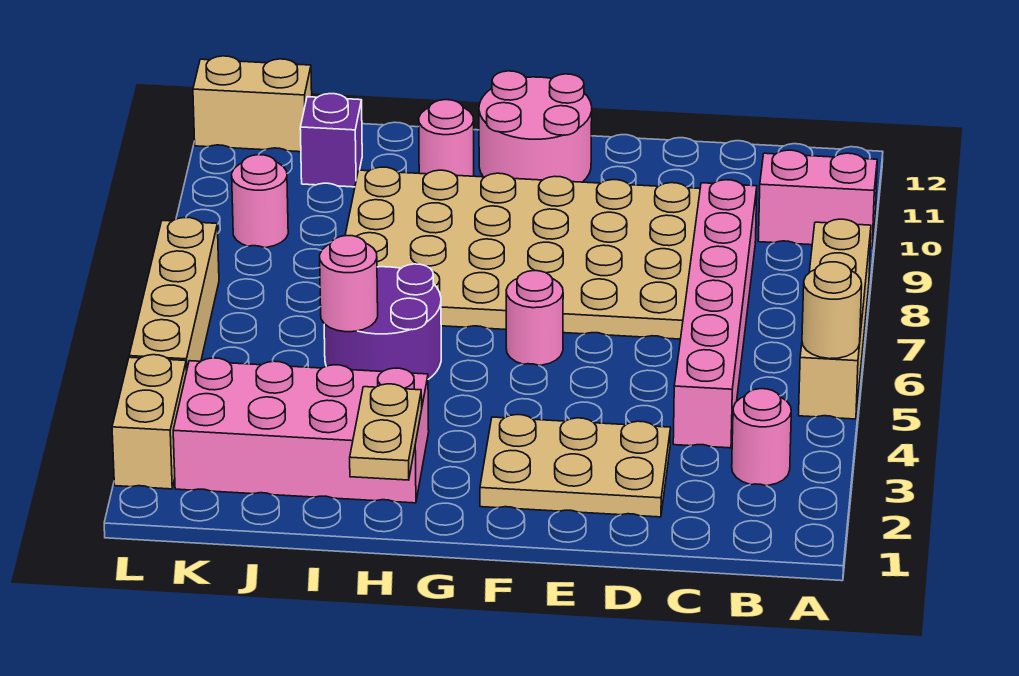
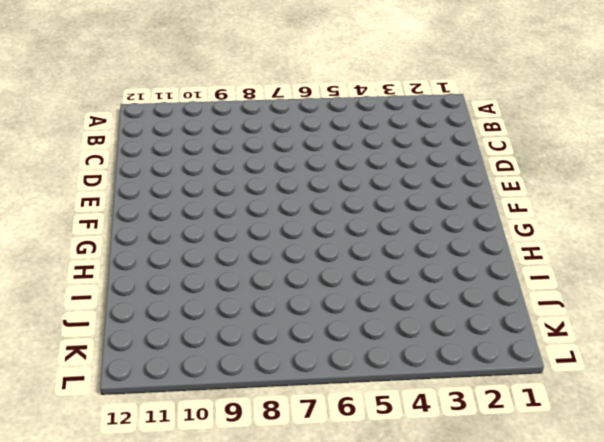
none -> tan brick A5:A8 level 1
none -> pink brick A10:B10 level 1
none -> pink round brick B3 level 1

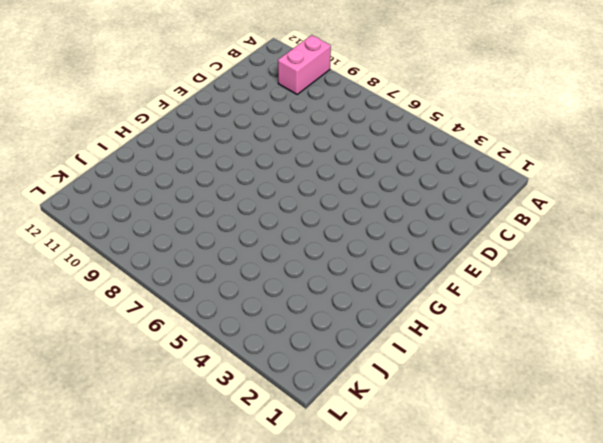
none -> tan brick A5:A8 level 1
none -> pink round brick B3 level 1
none -> pink brick C4:C9 level 1

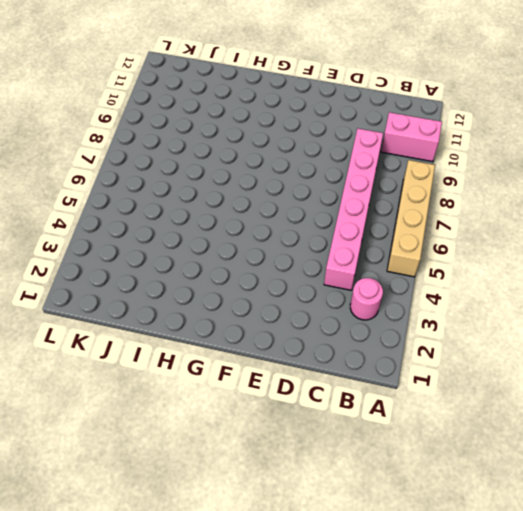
none -> tan plate D2:F3 level 1
none -> tan plate D7:I10 level 1
none -> pink round brick F6 level 1

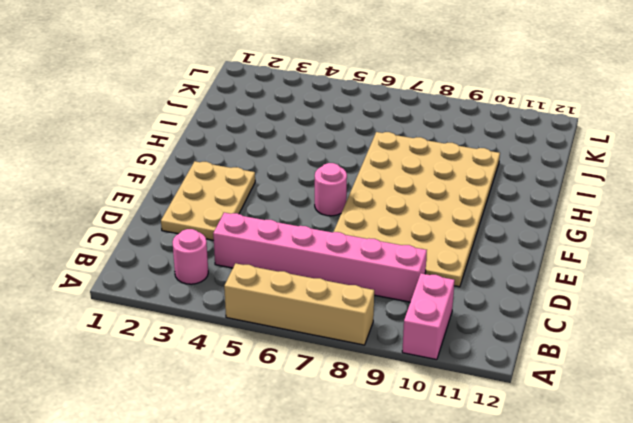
none -> pink round brick F11:G12 level 1
none -> pink brick H2:K3 level 1
none -> purple round brick H5:I6 level 1

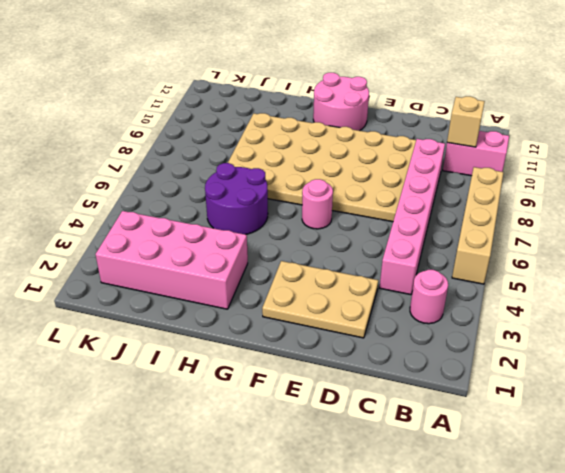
tan brick B10 level 2 -> none
none -> pink round brick H11 level 1
none -> purple brick J11 level 1
none -> pink round brick K9 level 1

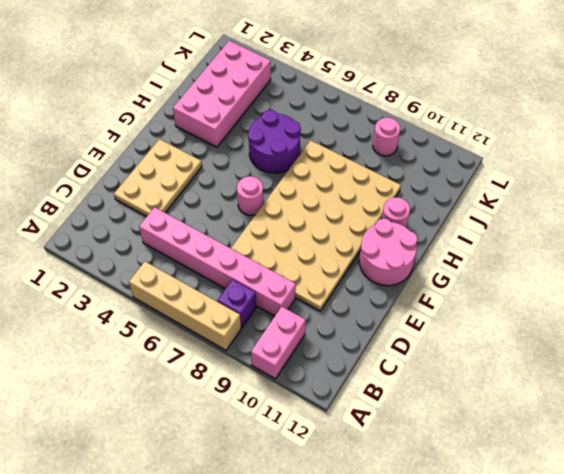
purple brick B8 level 1 -> purple brick J11 level 1
none -> pink round brick B3 level 1
none -> tan brick K12:L12 level 1
none -> tan brick L2:L3 level 1

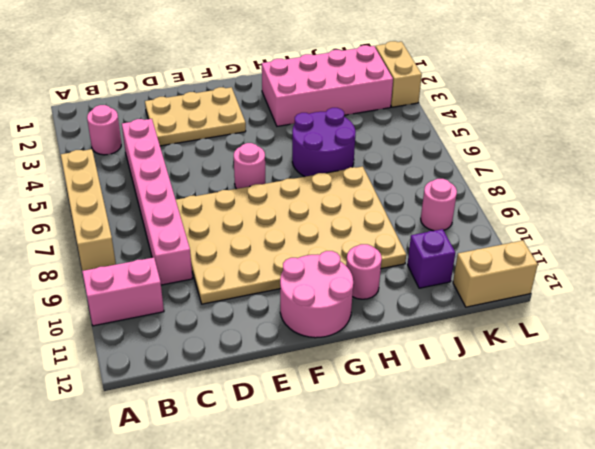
none -> tan brick L4:L7 level 1
none -> tan round brick A5 level 2
none -> tan plate H1:H2 level 2

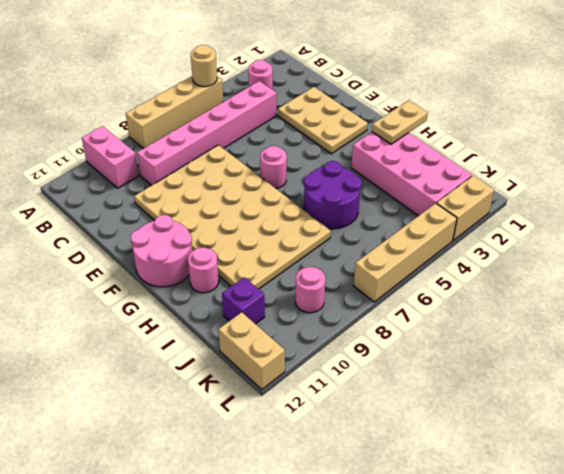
none -> pink round brick I5 level 2

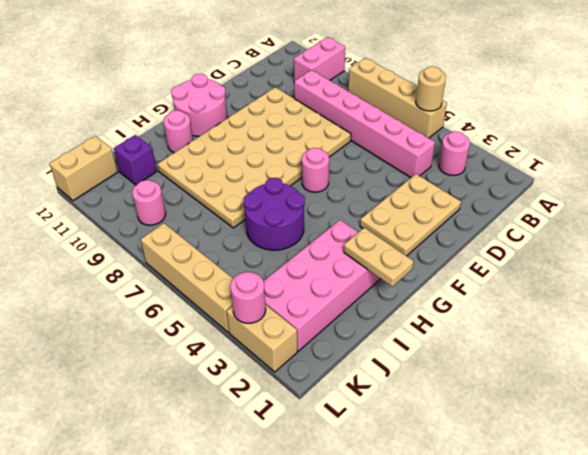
pink round brick L3 level 2 -> pink round brick I5 level 2

